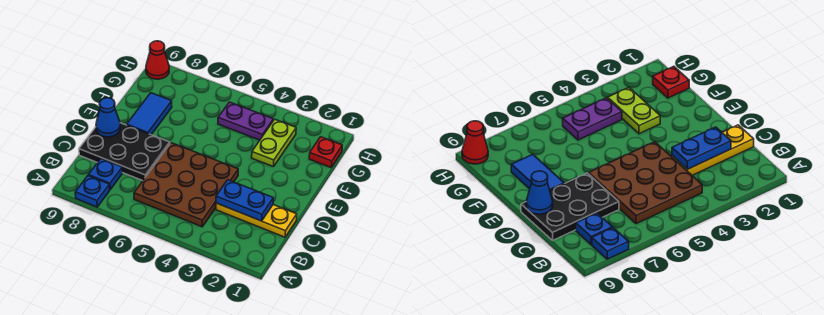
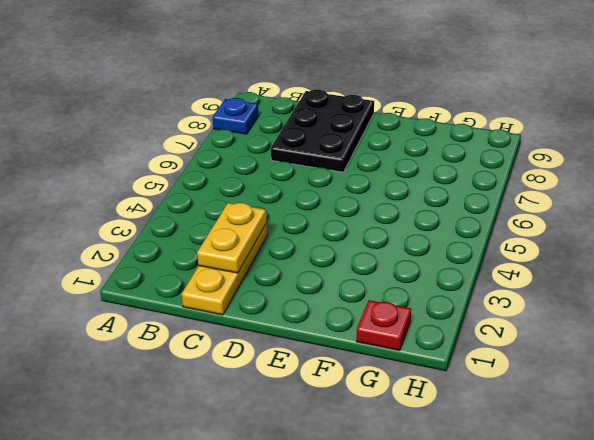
yellow plate C2:C3 level 2 -> blue plate C2:C3 level 2
none -> brown plate B4:D6 level 1
none -> blue plate B8 level 1
none -> blue tile E8:F8 level 1

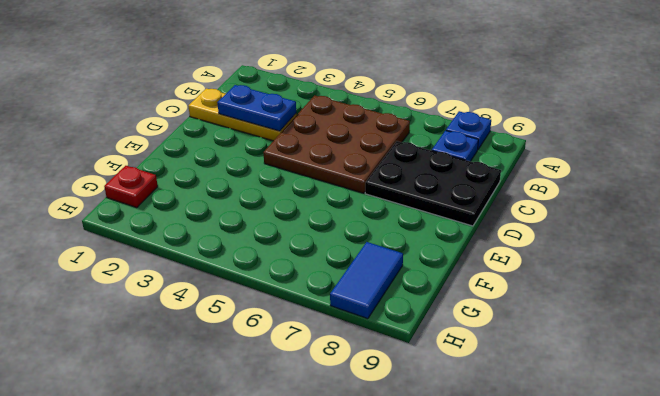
blue tile G8:H8 level 1 -> blue tile E8:F8 level 1
none -> lime plate F3:G3 level 1
none -> purple plate G4:G5 level 1
none -> red cone H9 level 1

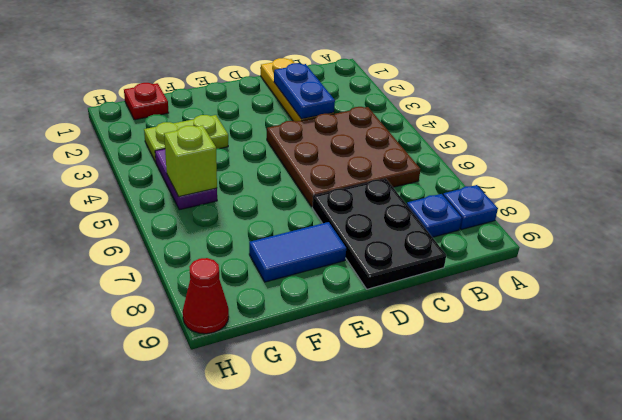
lime brick G5 level 2 -> none
none -> blue cone D9 level 2

